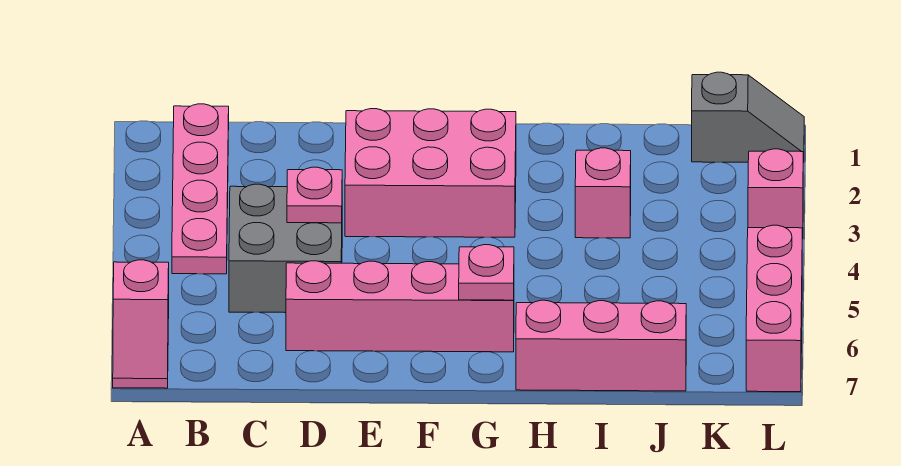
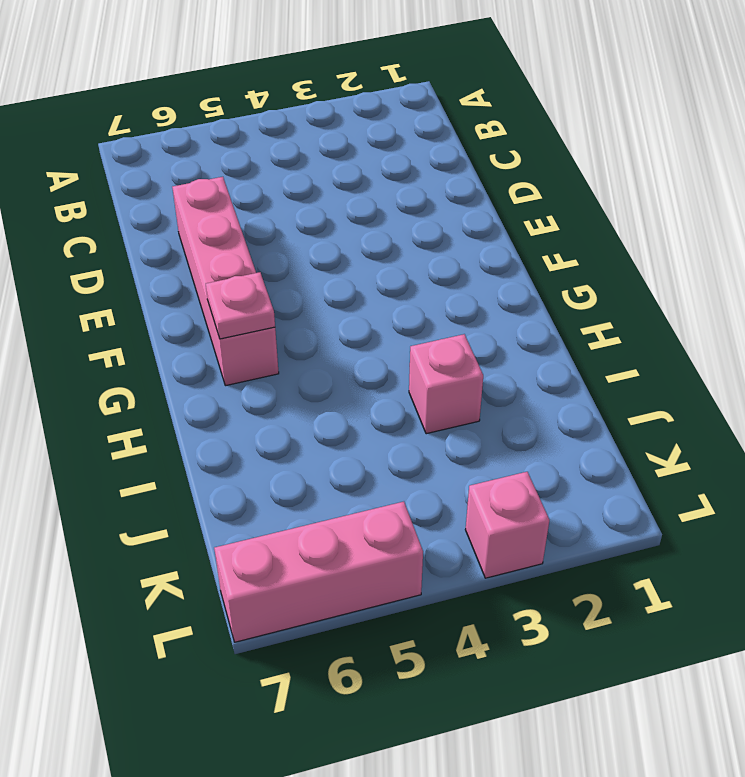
none -> pink slope A6:A7 level 1 top 6
none -> pink plate B1:B4 level 1
none -> grey brick C4:D5 level 1

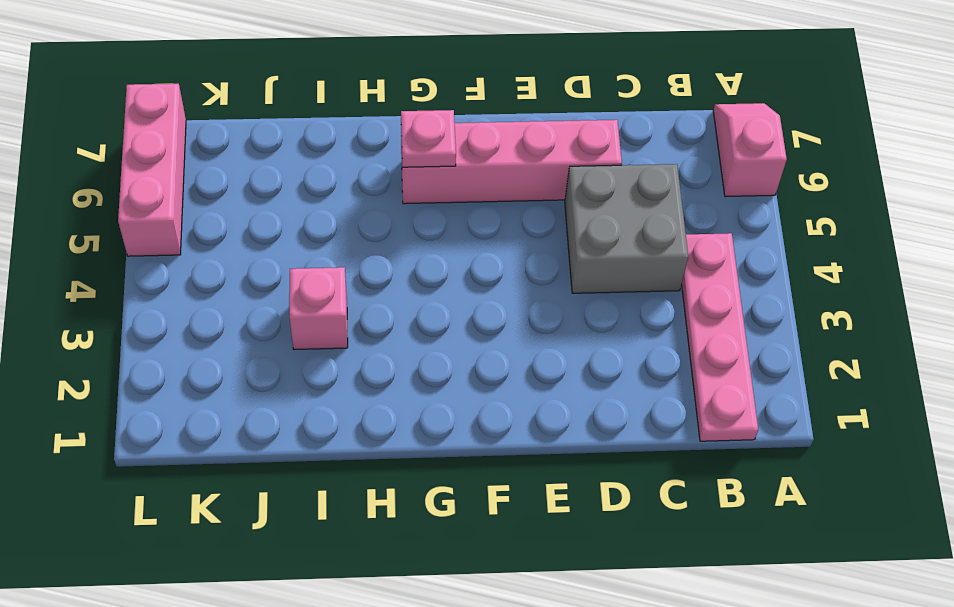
none -> pink brick E2:G3 level 1
none -> pink brick H7:J7 level 1
none -> grey slope K1:L1 level 1 top K

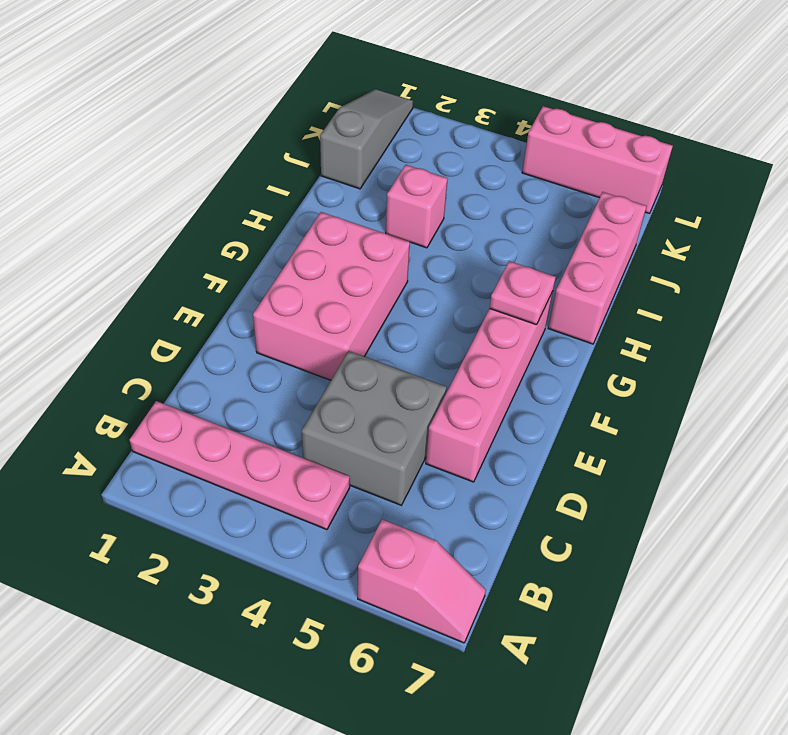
grey slope J1:L1 level 1 top J -> grey slope K1:L1 level 1 top K
none -> pink brick L3 level 1
none -> pink plate D4 level 2

